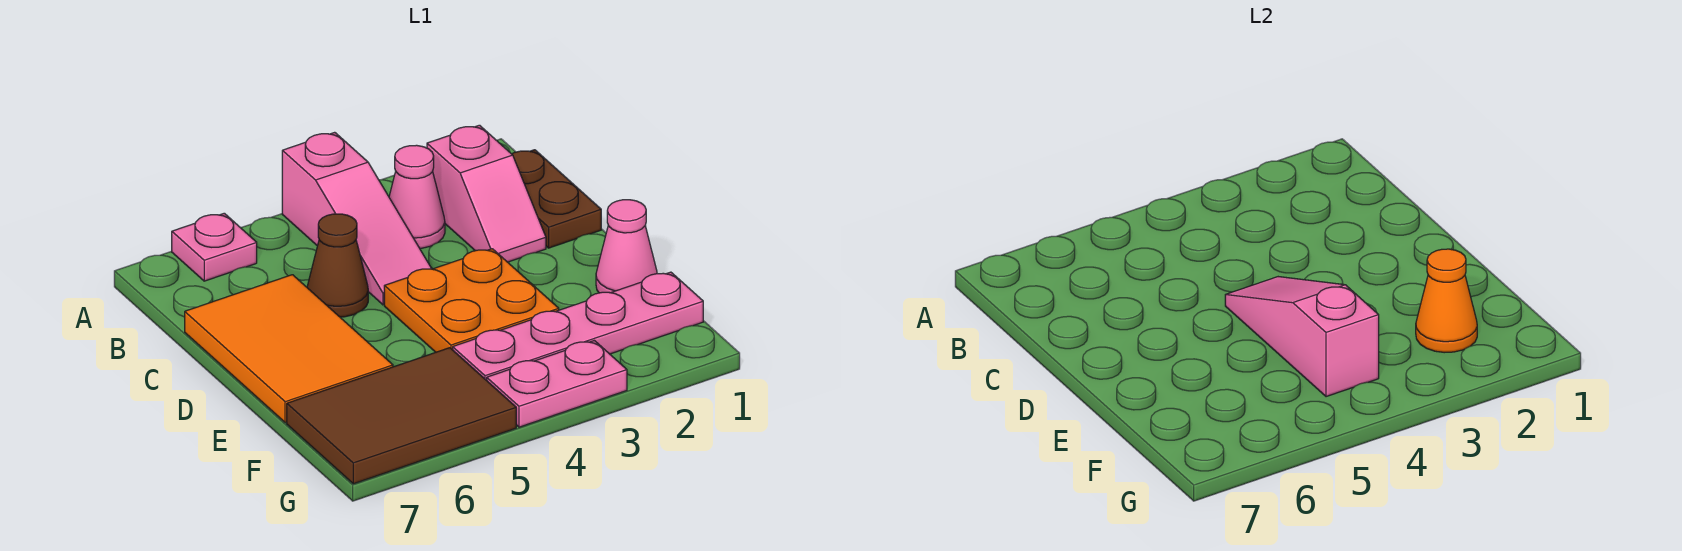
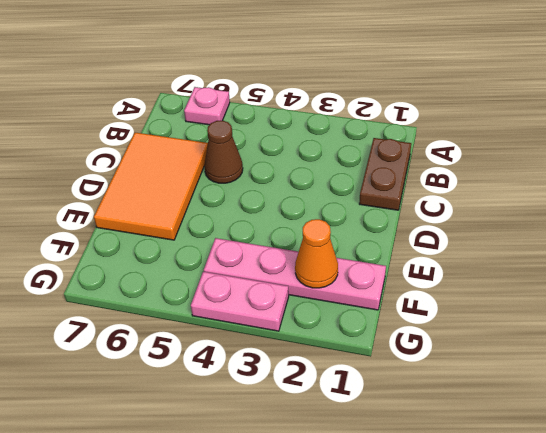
none -> pink slope A4:C4 level 1 top A
none -> pink slope B2:C2 level 1 top B
none -> pink cone B3 level 1

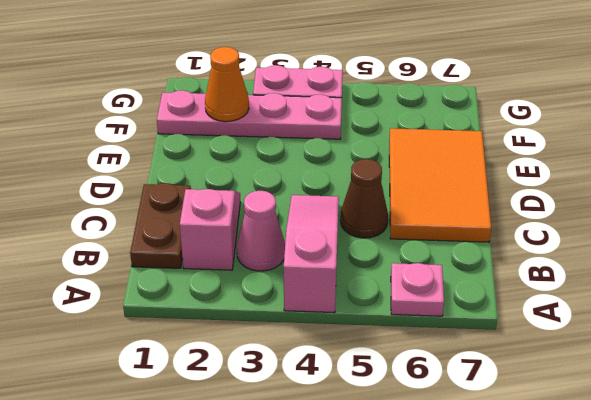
none -> orange plate D3:E4 level 1
none -> pink cone E1 level 1
none -> brown tile F5:G7 level 1

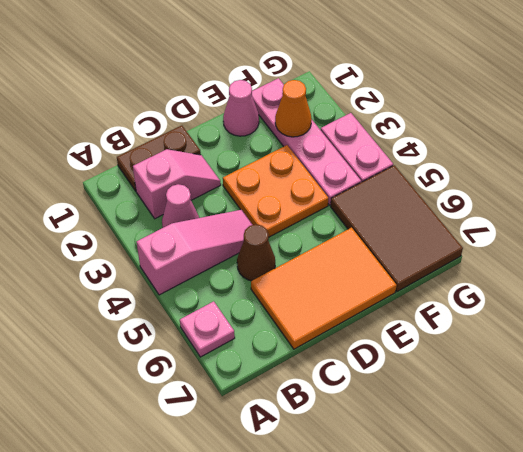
none -> pink slope D4:F4 level 2 top F

